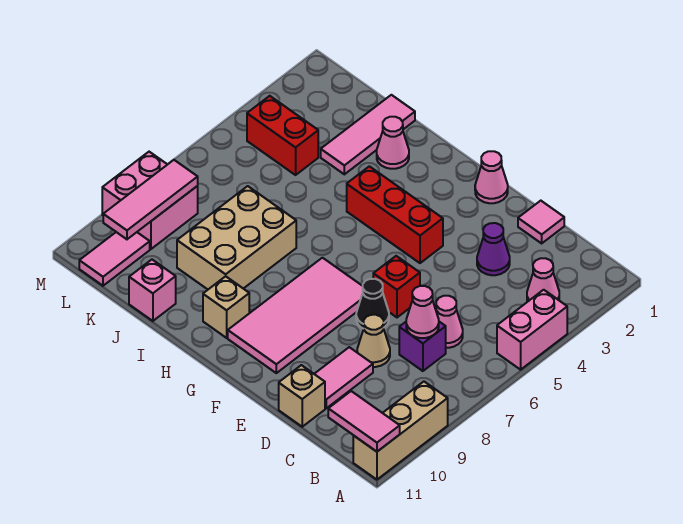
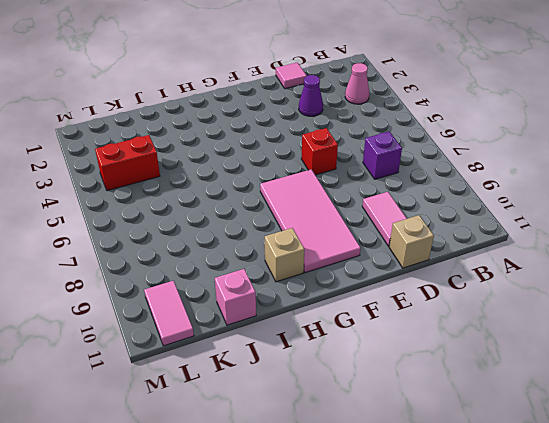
none -> pink brick A4:A5 level 1
none -> tan brick A9:A11 level 1
none -> pink cone C6 level 1

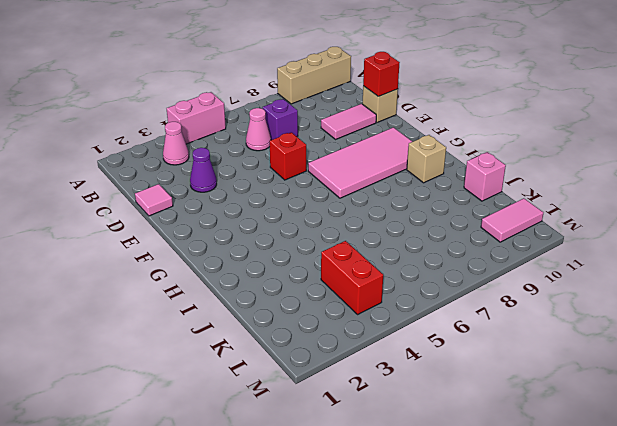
red brick D11 level 2 -> none
none -> tan cone D8 level 1
none -> black cone E7 level 1
none -> pink cone F1 level 1

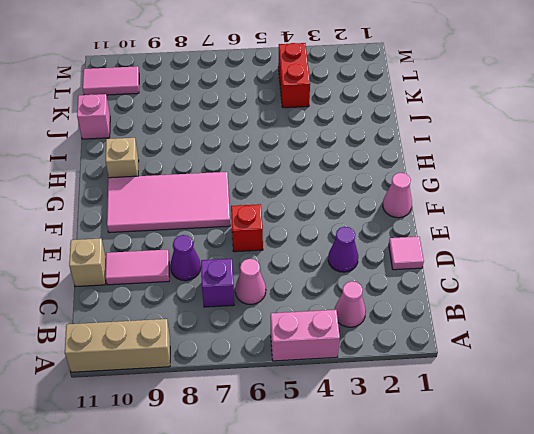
purple cone D8 level 1 -> tan cone D8 level 1
none -> black cone E7 level 1
none -> red brick F4:H4 level 1
none -> pink cone I2 level 1

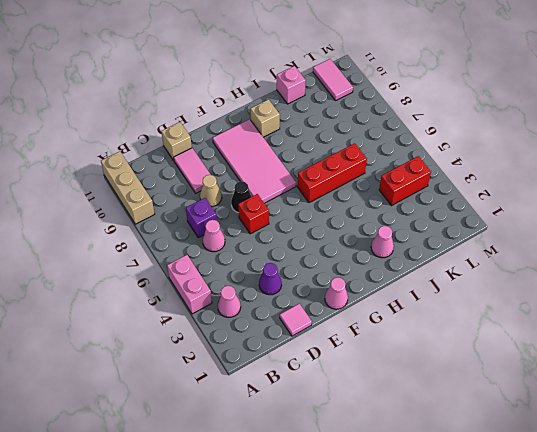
red brick H6:J6 level 1 -> red brick F4:H4 level 1
none -> tan brick I7:J9 level 1
none -> pink tile J1:J3 level 1
none -> pink brick L8:M9 level 1

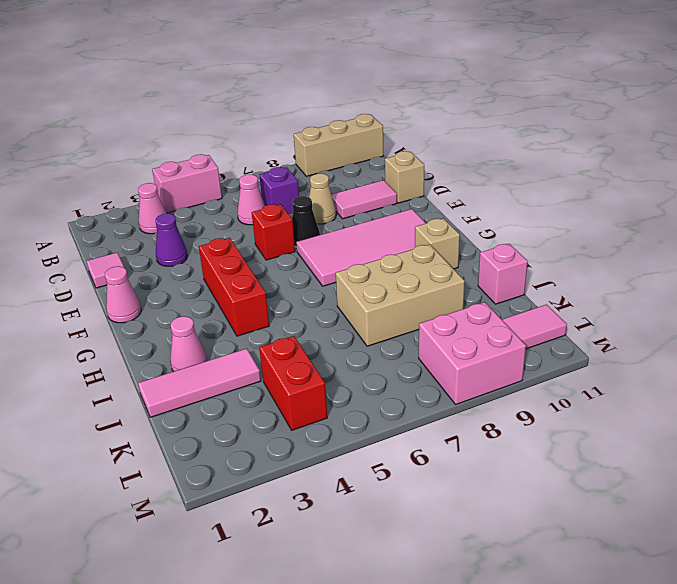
none -> pink tile A11:B11 level 2
none -> pink cone C7 level 2
none -> pink tile L8:L10 level 2

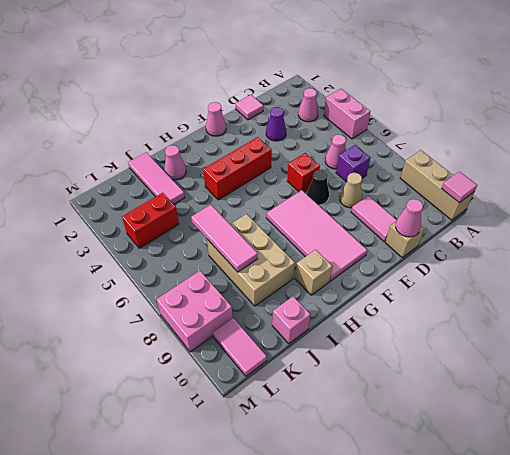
pink tile A11 level 2 -> pink tile A11:B11 level 2
pink cone D11 level 2 -> pink cone C7 level 2
pink tile J6:J8 level 2 -> pink tile L8:L10 level 2

